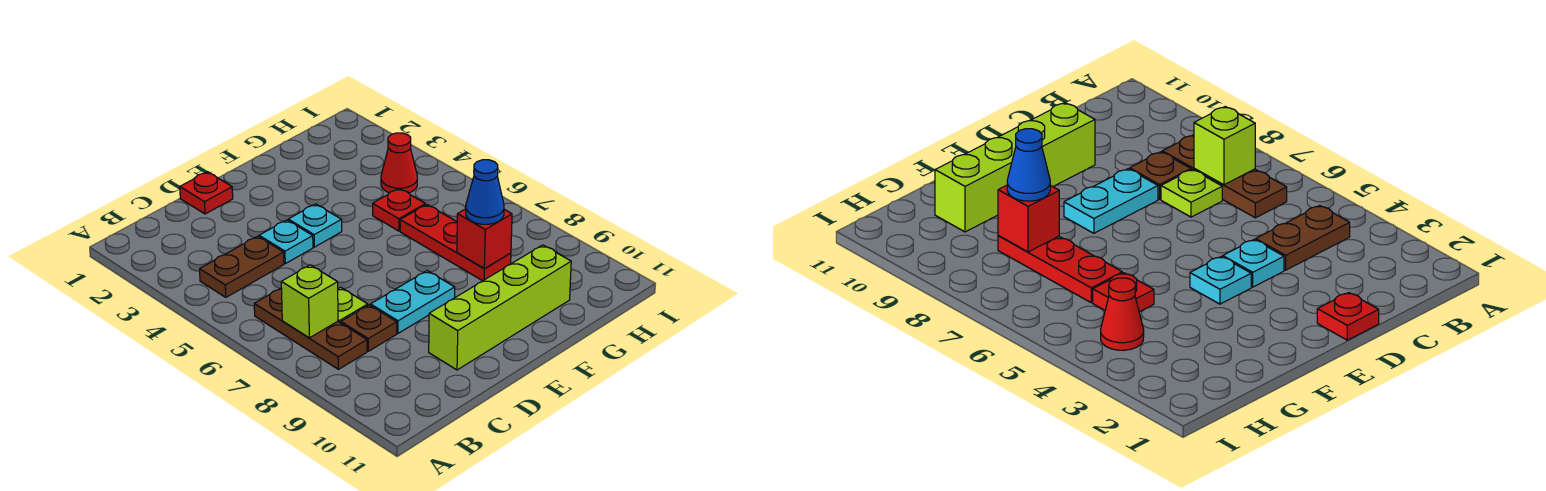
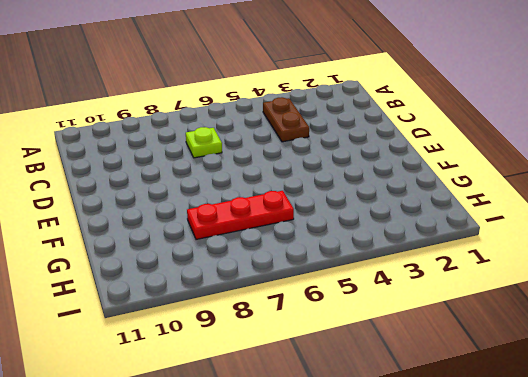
none -> brown plate B6:B8 level 1
none -> brown plate C8 level 1
none -> red plate D1 level 1

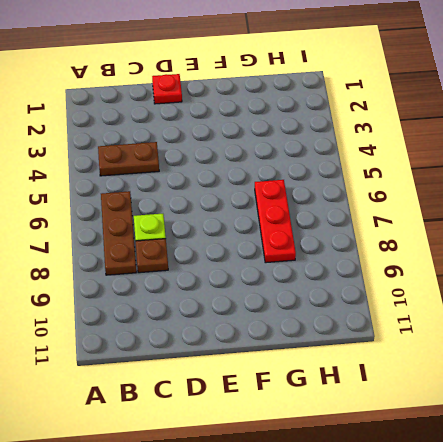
none -> cyan plate D4 level 1
none -> cyan plate D8:E8 level 1
none -> lime brick D10:G10 level 1

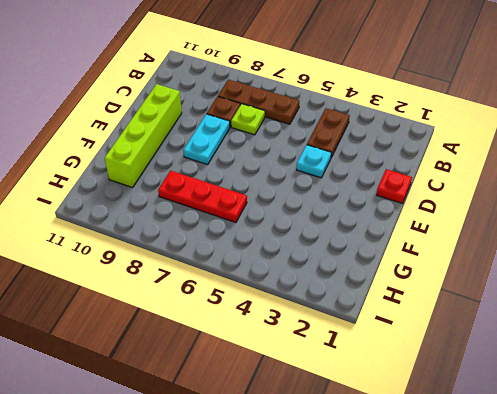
none -> cyan plate E4 level 1
none -> red plate G5 level 1
none -> red cone H4 level 1

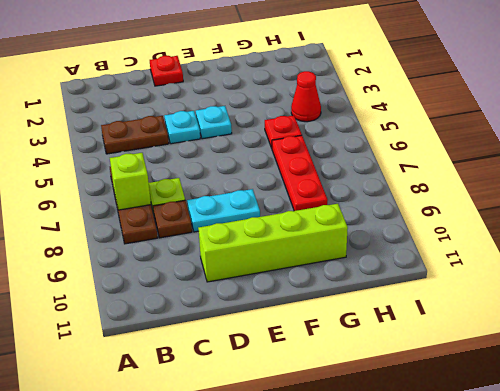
none -> red brick G8 level 2
none -> blue cone G8 level 3

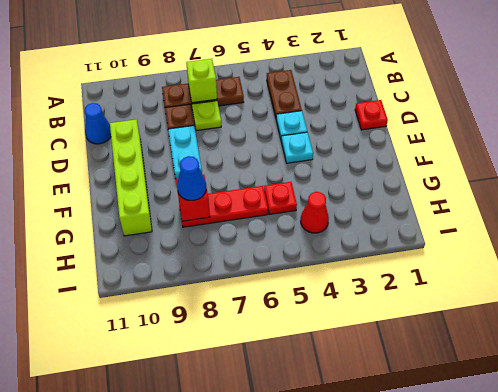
blue cone C11 level 1 -> none

